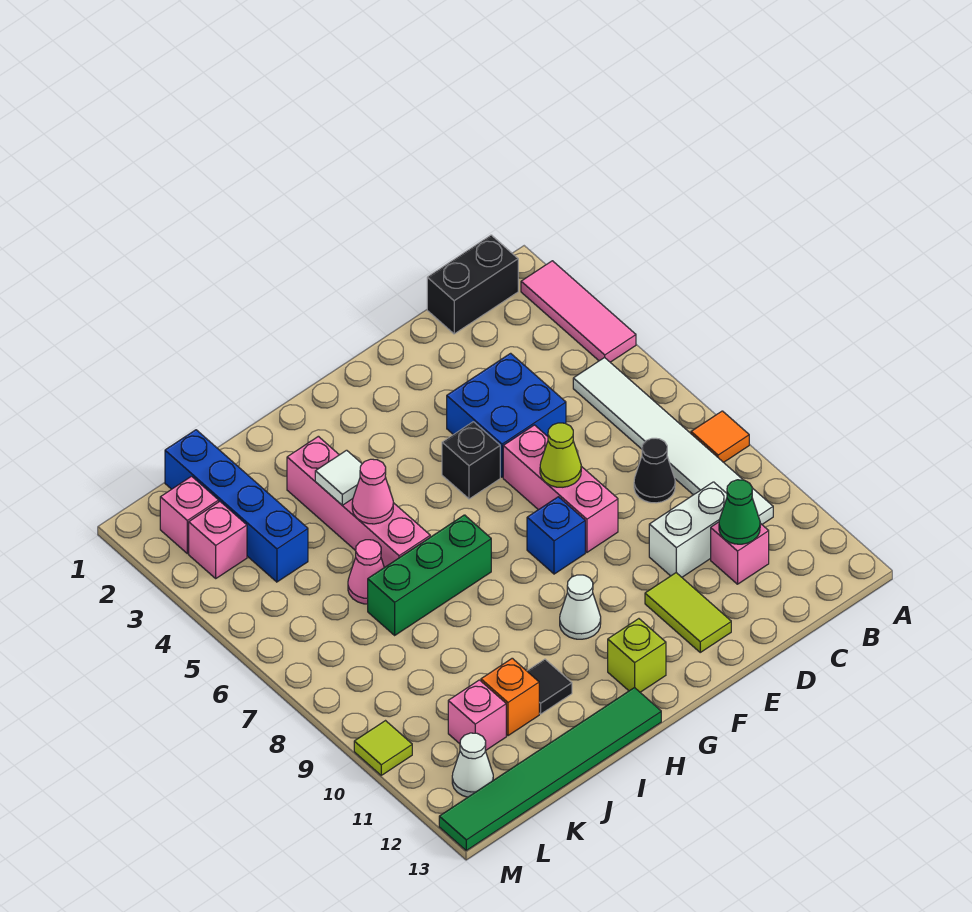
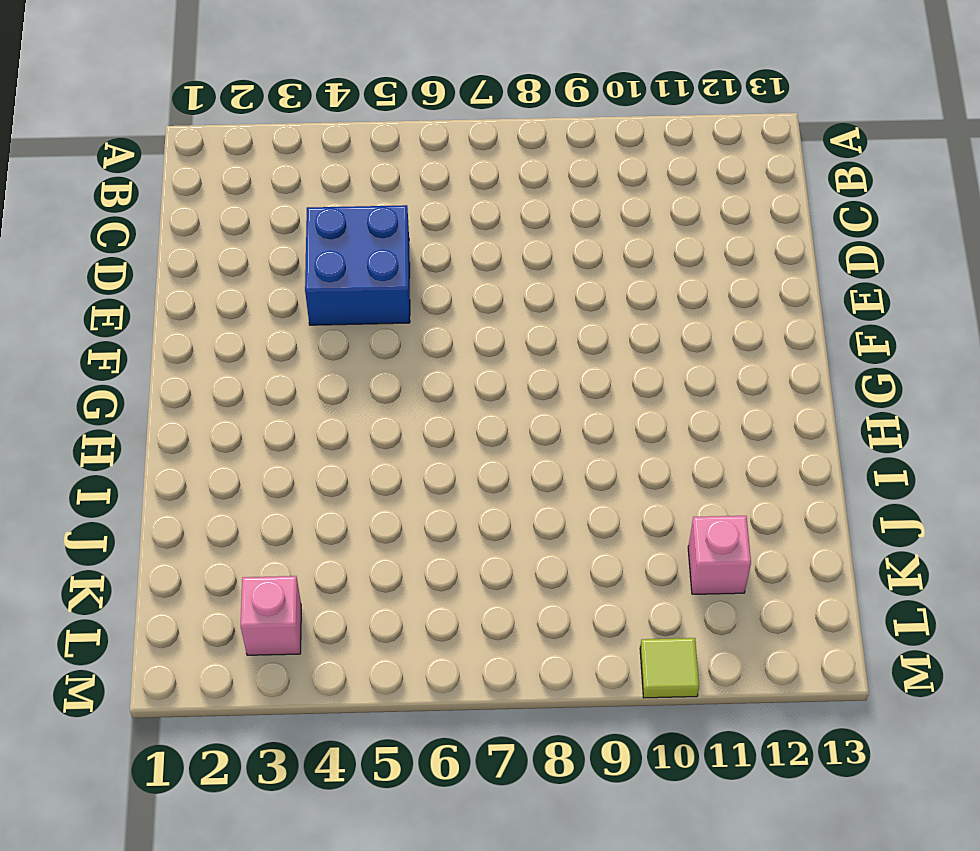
none -> pink tile A2:A4 level 1
none -> orange tile A8 level 1
none -> black brick B1:C1 level 1
none -> white tile B5:B10 level 1

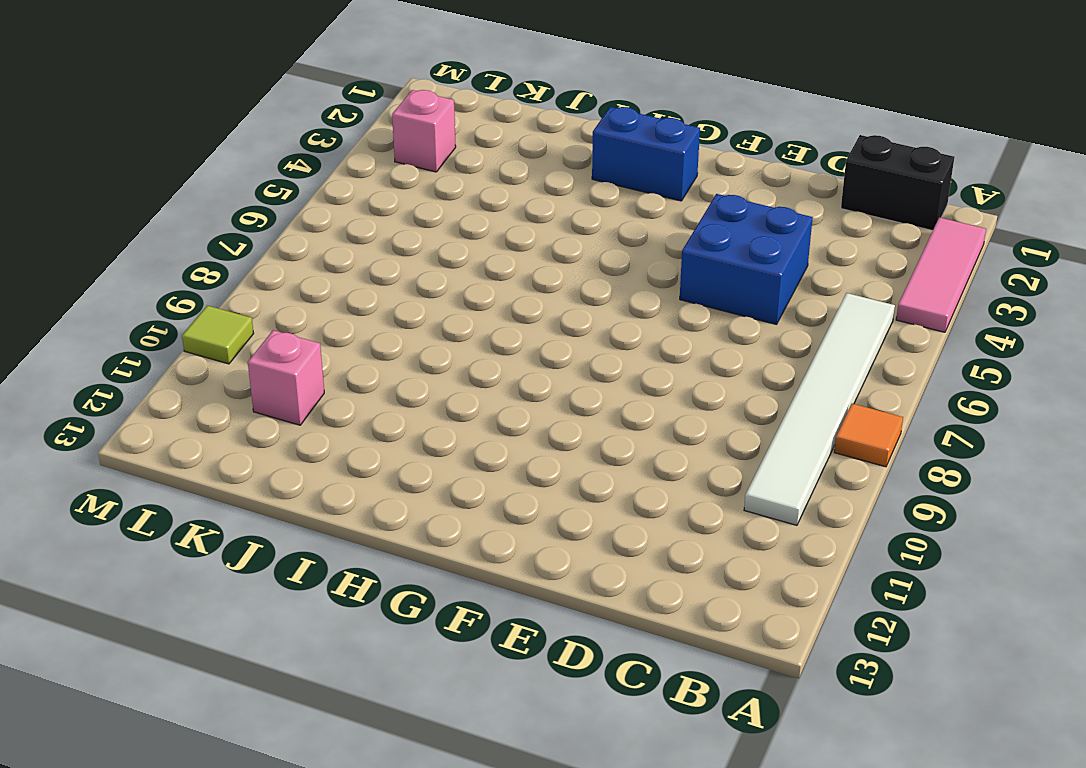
blue brick G2:H2 level 1 -> none
none -> black cone C8 level 1
none -> white brick C10:D10 level 1
none -> pink brick C11 level 1
none -> pink brick E6:E8 level 1

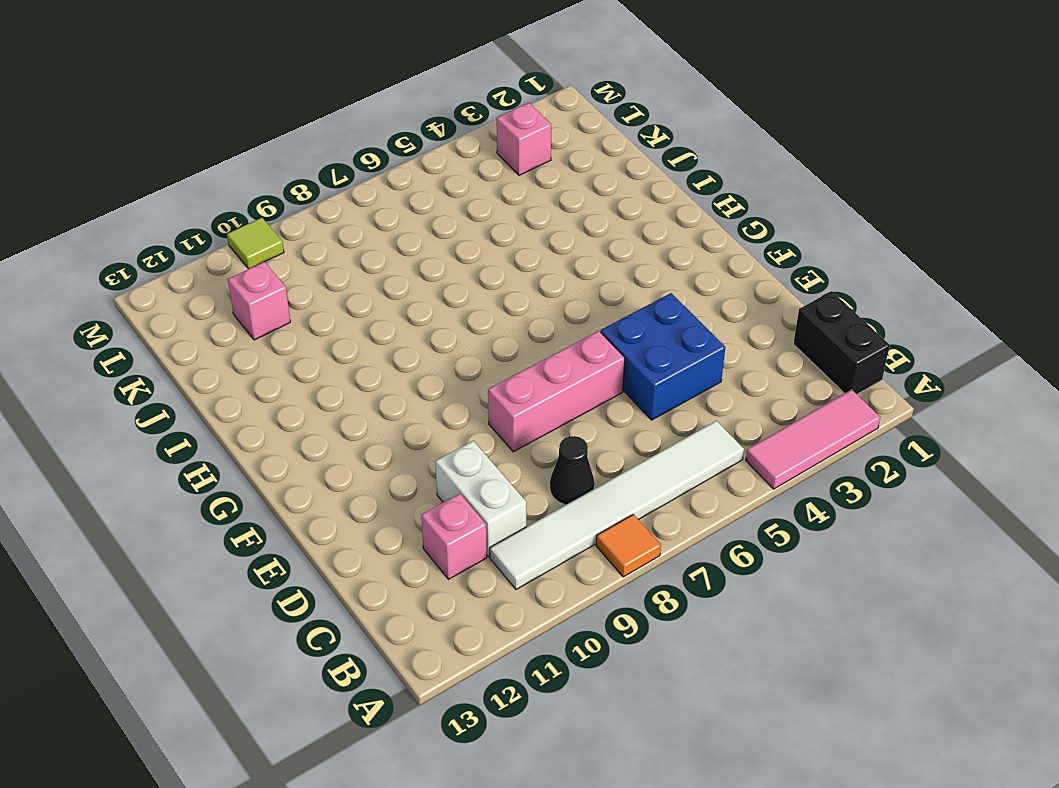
none -> lime tile E11:E12 level 1
none -> black brick F5 level 1
none -> blue brick F8 level 1
none -> white cone G10 level 1

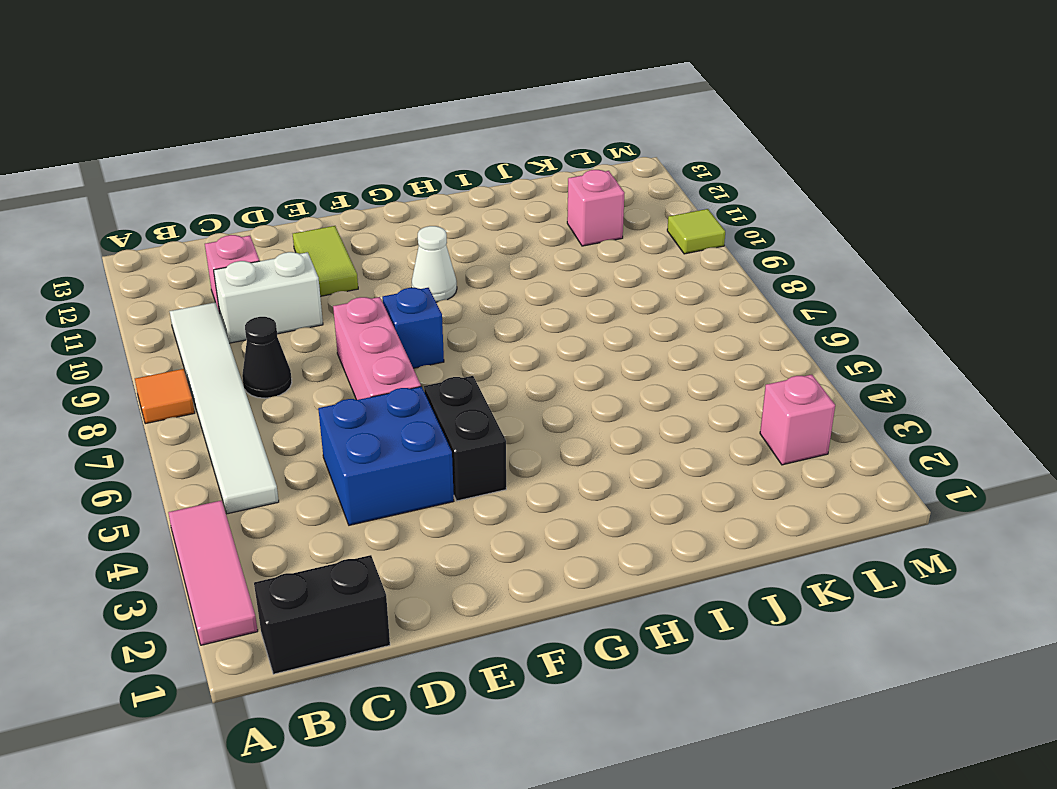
black brick F4:F5 level 1 -> black brick F5 level 1
none -> lime brick G12 level 1
none -> green brick H7:J7 level 1
none -> green tile H13:M13 level 1
none -> pink brick I3:I6 level 1

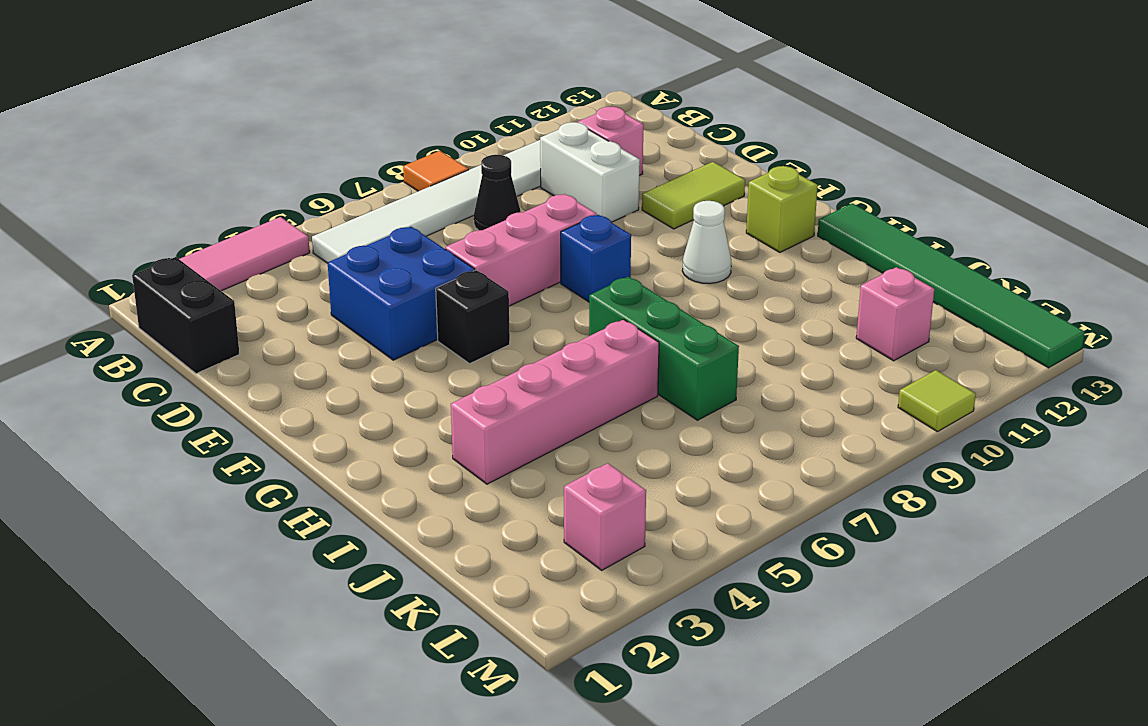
none -> black tile I11 level 1
none -> pink cone J6 level 1
none -> orange brick J11 level 1
none -> blue brick K1:K4 level 1

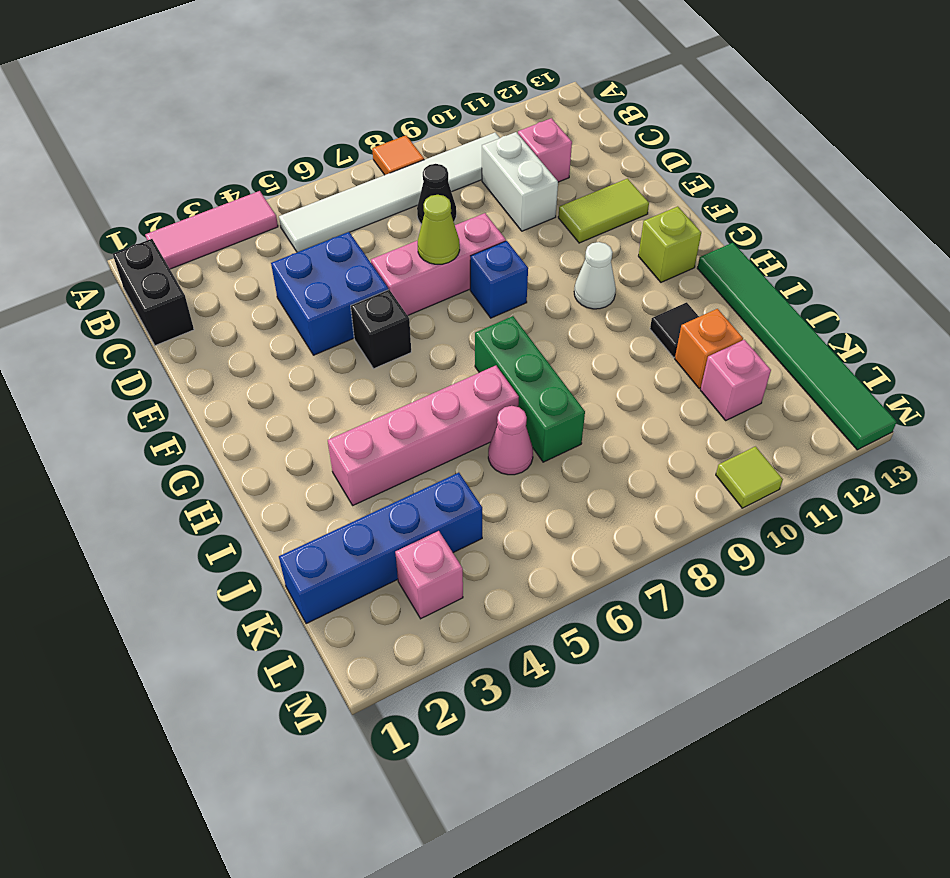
none -> pink brick L2 level 1
none -> white cone L12 level 1
none -> green cone C11 level 2
none -> white tile I4 level 2

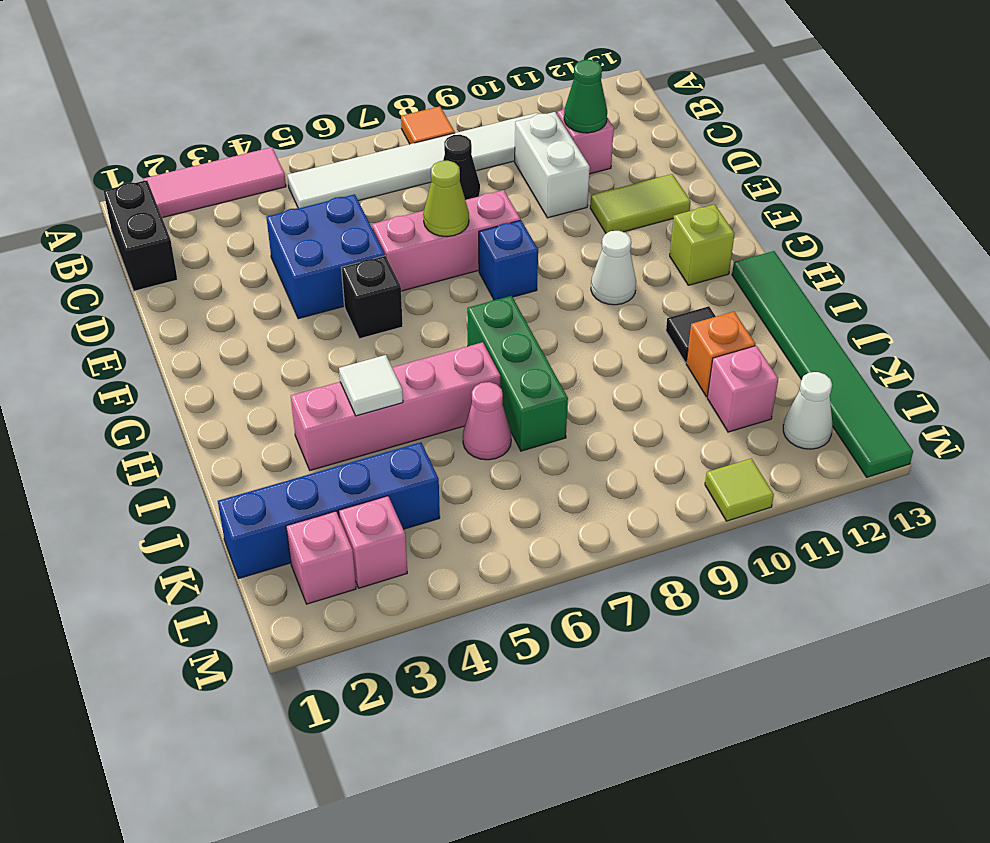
none -> pink cone I5 level 2

